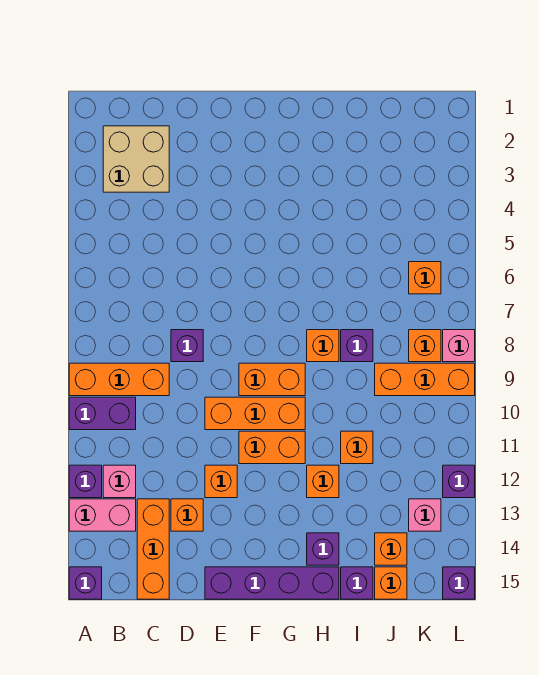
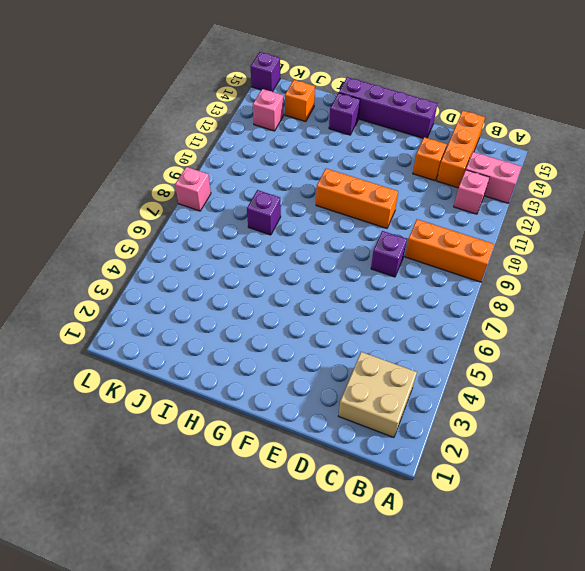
none -> purple brick A10:B10 level 1
none -> purple brick A12 level 1
none -> purple brick A15 level 1
none -> orange brick E12 level 1

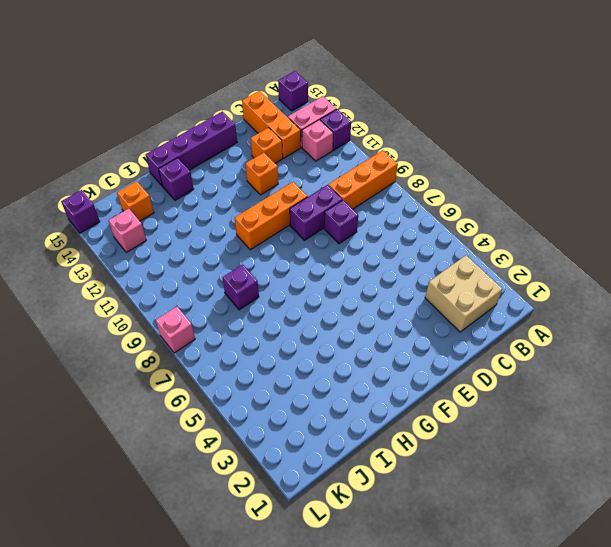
purple brick D9:E9 level 1 -> purple brick A10:B10 level 1
none -> orange brick F9:G9 level 1
none -> orange brick F11:G11 level 1
none -> orange brick H8 level 1
none -> orange brick H12 level 1

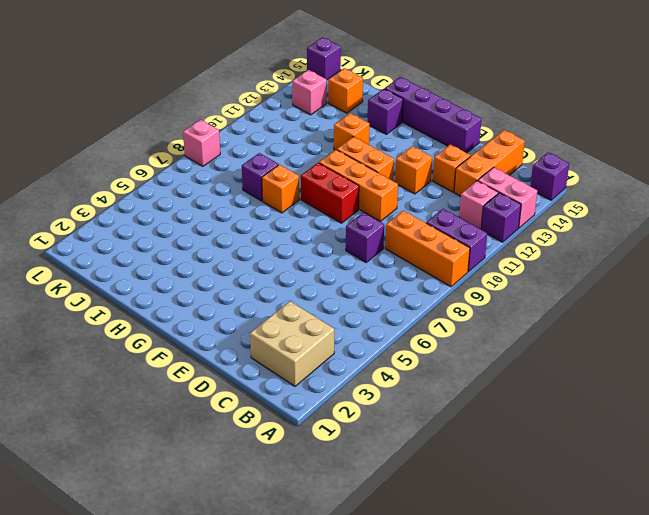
red brick F9:G9 level 1 -> orange brick F9:G9 level 1
none -> orange brick I11 level 1
none -> purple brick I15 level 1
none -> orange brick J9:L9 level 1
none -> orange brick J15 level 1

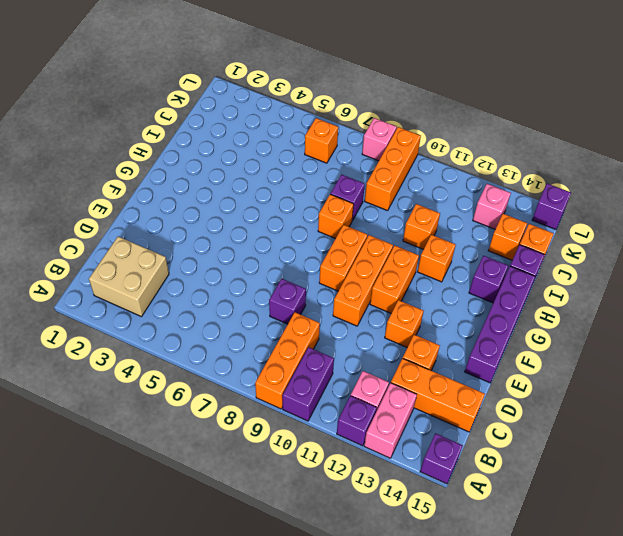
none -> orange brick K8 level 1
none -> purple brick L12 level 1

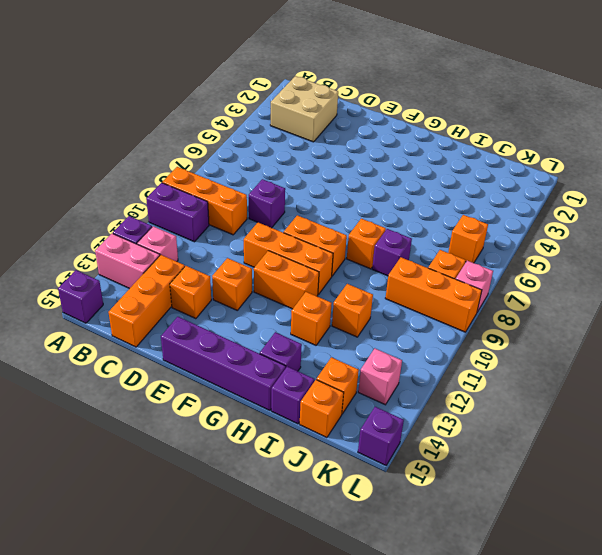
none -> purple brick L12 level 1

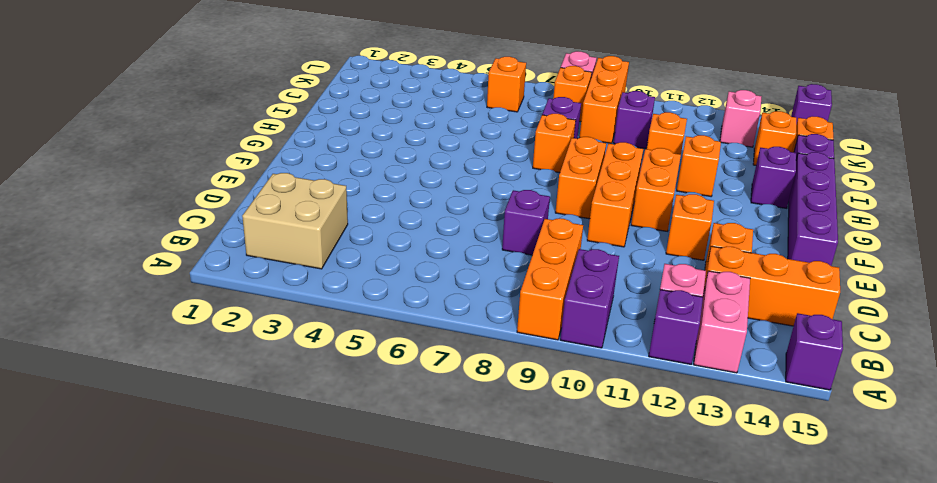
purple brick J10 level 1 -> purple brick L12 level 1

